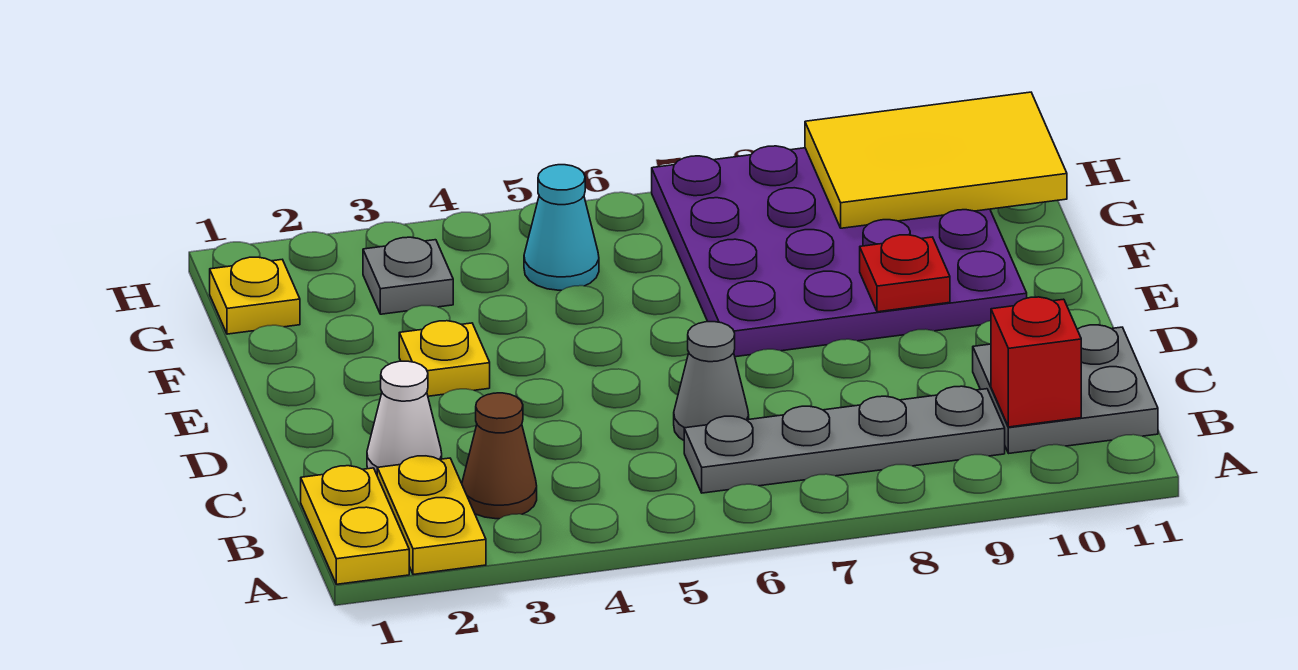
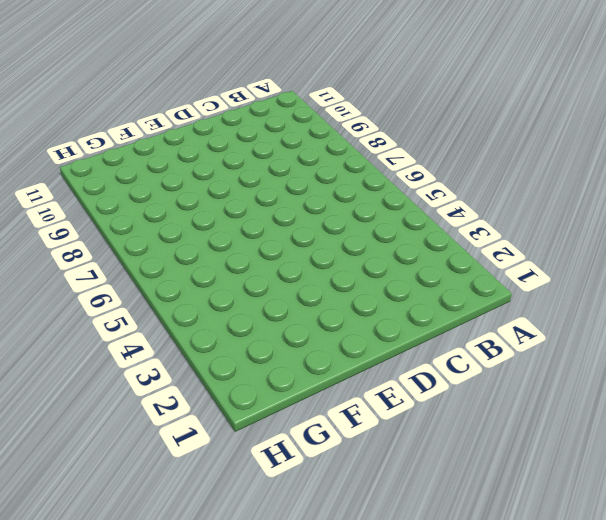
none -> yellow plate A1:B1 level 1
none -> yellow plate A2:B2 level 1
none -> brown cone B3 level 1

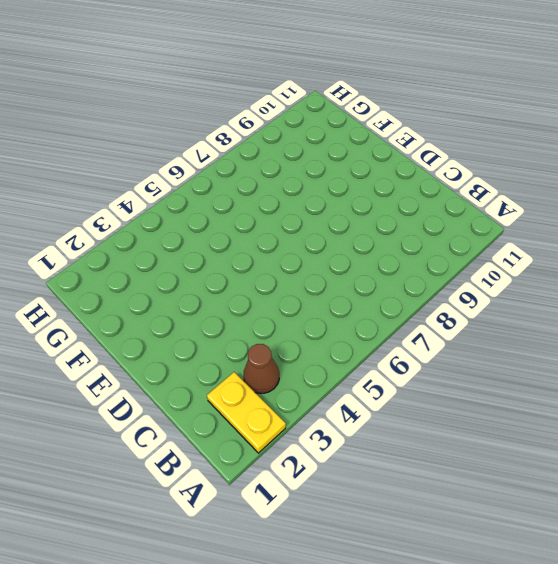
none -> yellow plate A1:B1 level 1
none -> grey plate B6:B9 level 1
none -> grey plate B10:C11 level 1

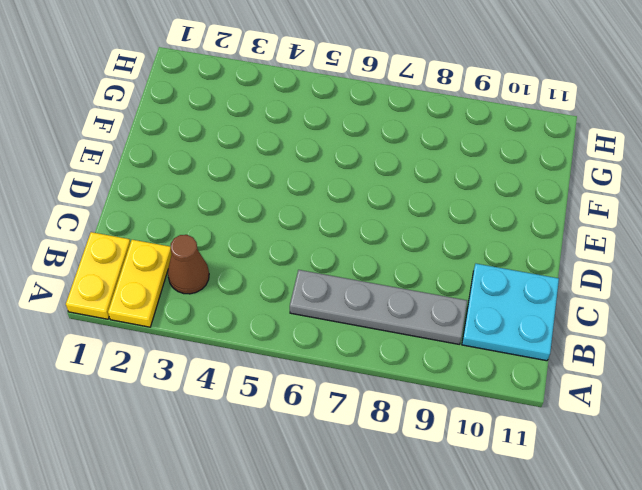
cyan plate B10:C11 level 1 -> grey plate B10:C11 level 1
none -> white cone C2 level 1
none -> grey cone C6 level 1
none -> yellow plate E3 level 1

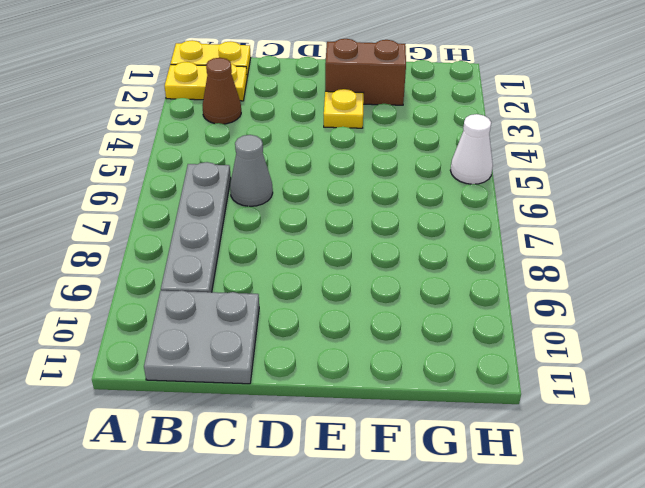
brown brick E2:F2 level 1 -> none
white cone H5 level 1 -> white cone C2 level 1
none -> purple plate E7:H10 level 1
none -> yellow plate G1 level 1
none -> grey plate G3 level 1

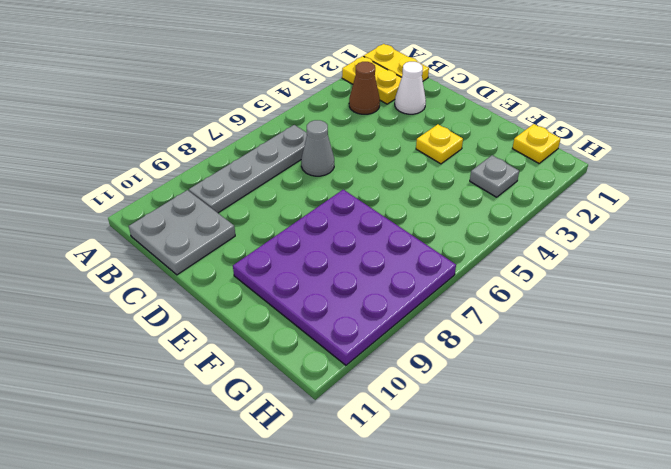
none -> cyan cone G5 level 1
none -> red brick B10 level 2
none -> red plate E9 level 2

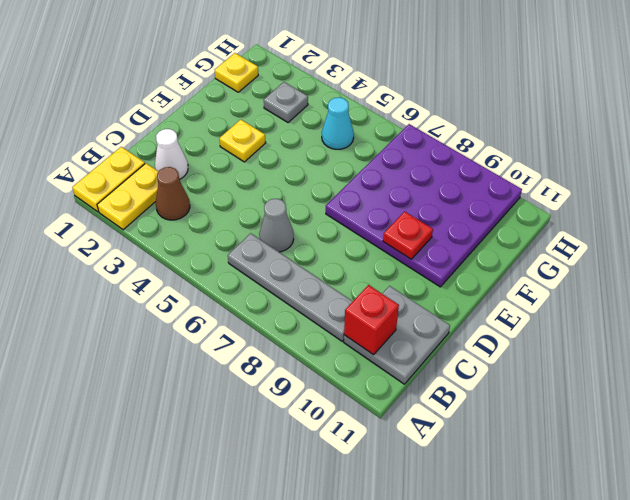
none -> yellow tile G9:H11 level 2

